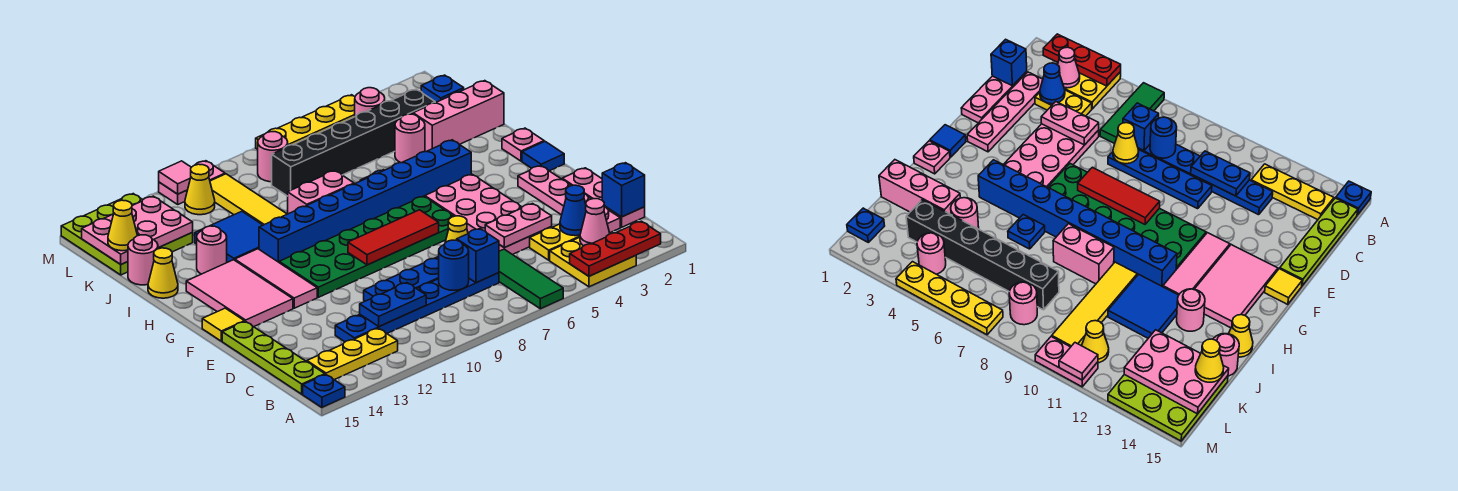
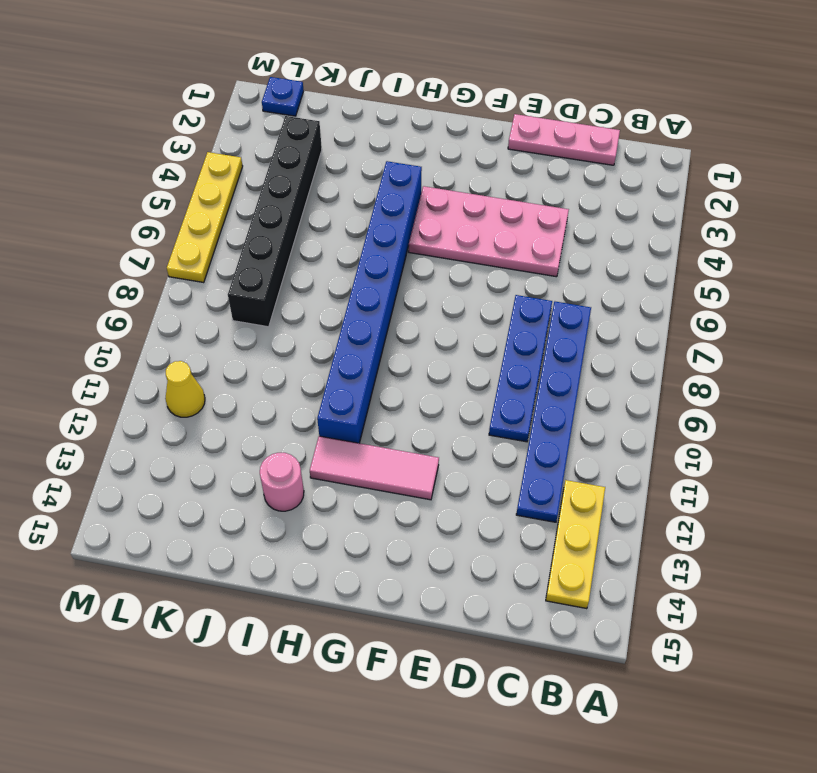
none -> yellow plate A3:B4 level 1
none -> green tile A6:C6 level 1
none -> blue plate A15 level 1
none -> lime plate B15:E15 level 1

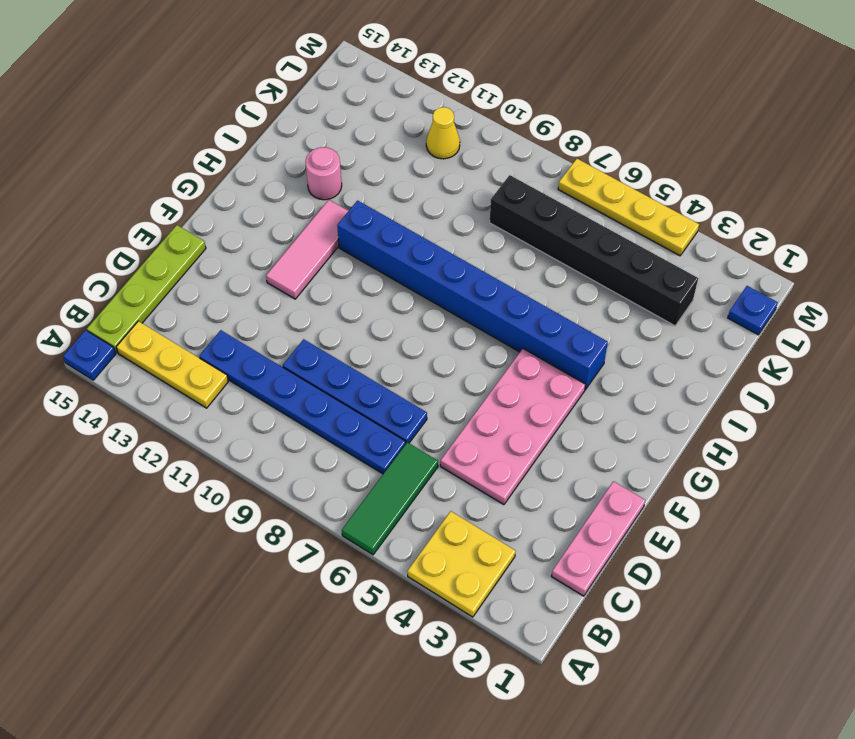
none -> pink plate C2:F2 level 1
none -> yellow plate C3:C4 level 1
none -> green plate F6:G11 level 1
none -> pink tile F13:H14 level 1

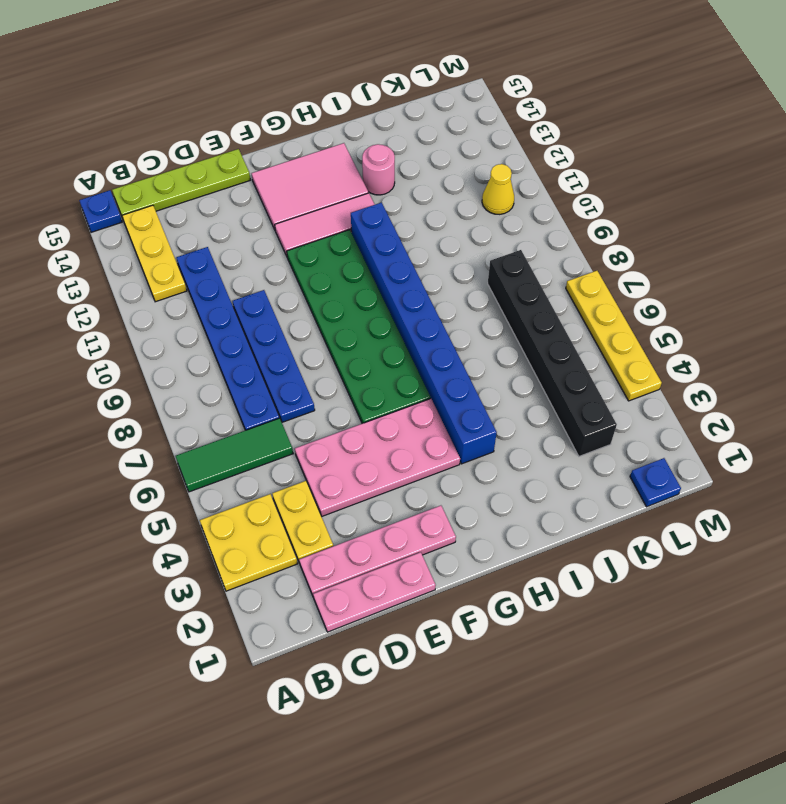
none -> yellow tile F15 level 1
none -> blue tile G1 level 1
none -> pink plate H1 level 1
none -> blue plate I6 level 1

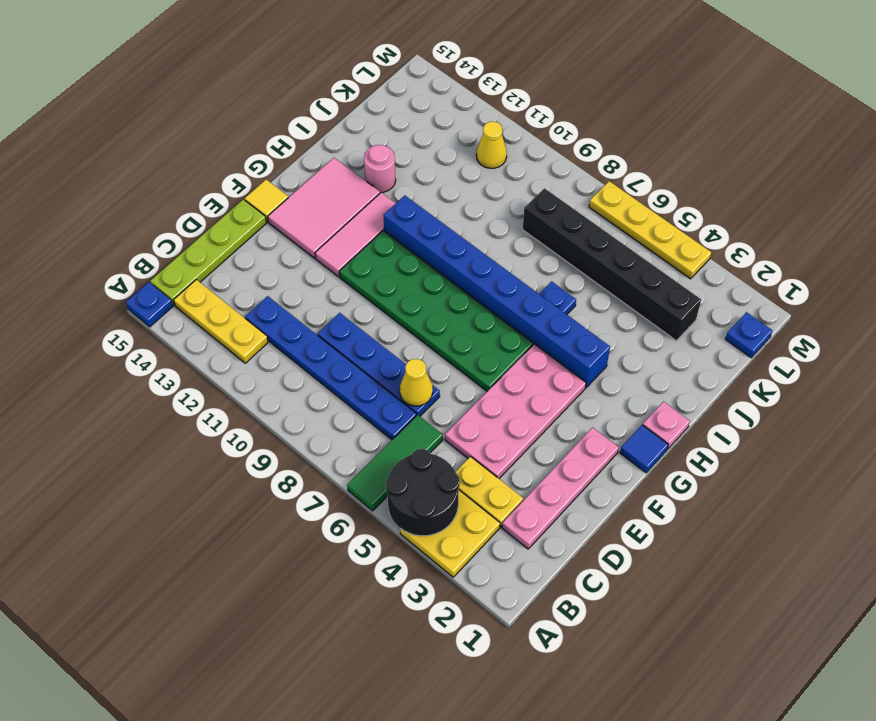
black round brick A4:B5 level 2 -> red plate A2:A4 level 2
none -> pink plate C1:E1 level 1
none -> pink brick I8:I9 level 1
none -> yellow tile I10:L10 level 1
none -> blue tile I11:J12 level 1

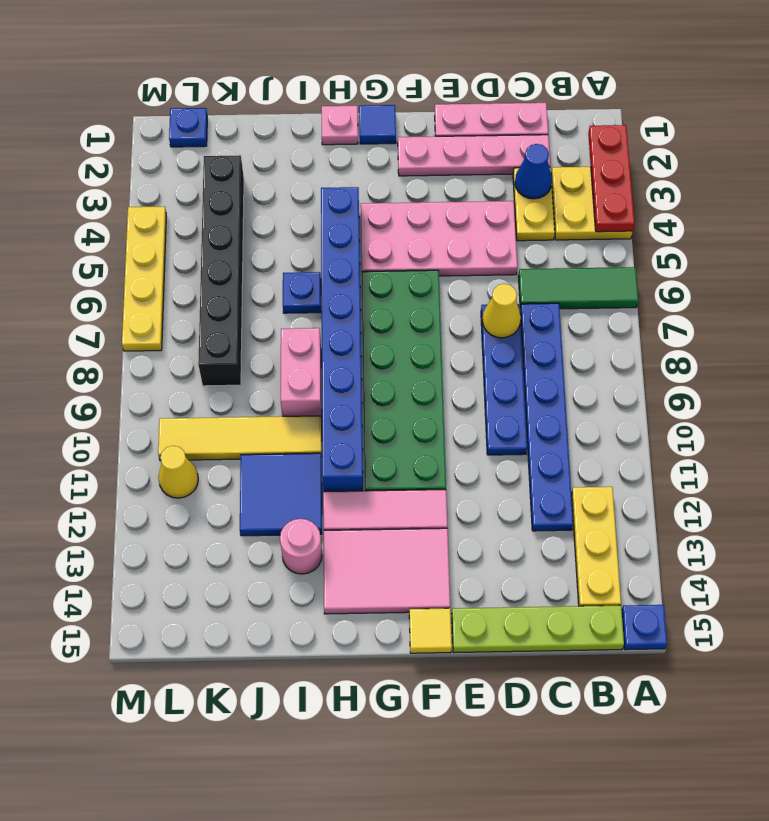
none -> yellow cone I15 level 1
none -> pink brick J1:J3 level 1
none -> pink round brick J4 level 1
none -> pink round brick J15 level 1

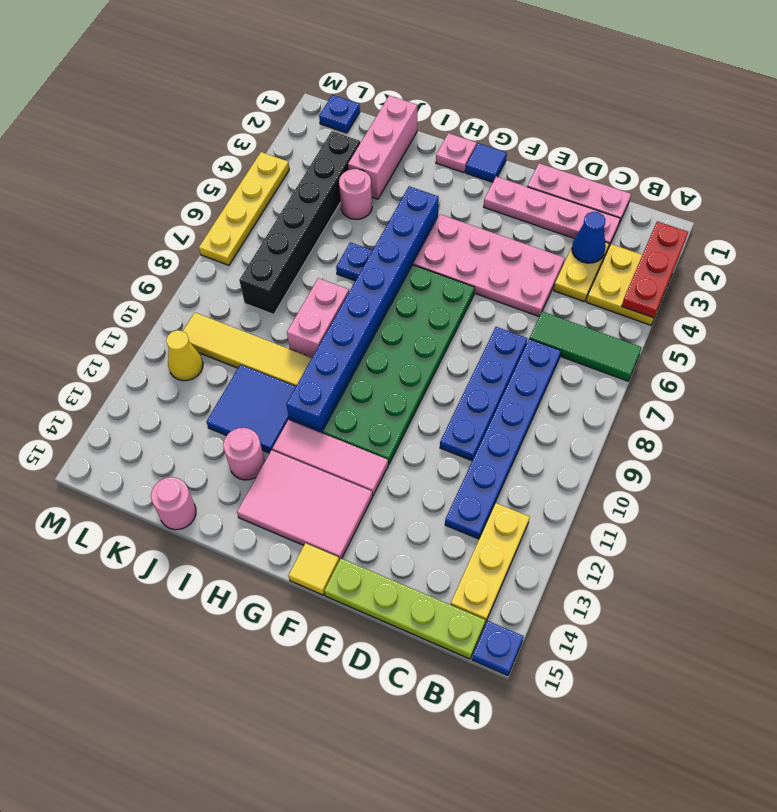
none -> yellow cone I15 level 1
none -> lime plate K13:M15 level 1
none -> pink round brick L4 level 1
none -> pink round brick L8 level 1

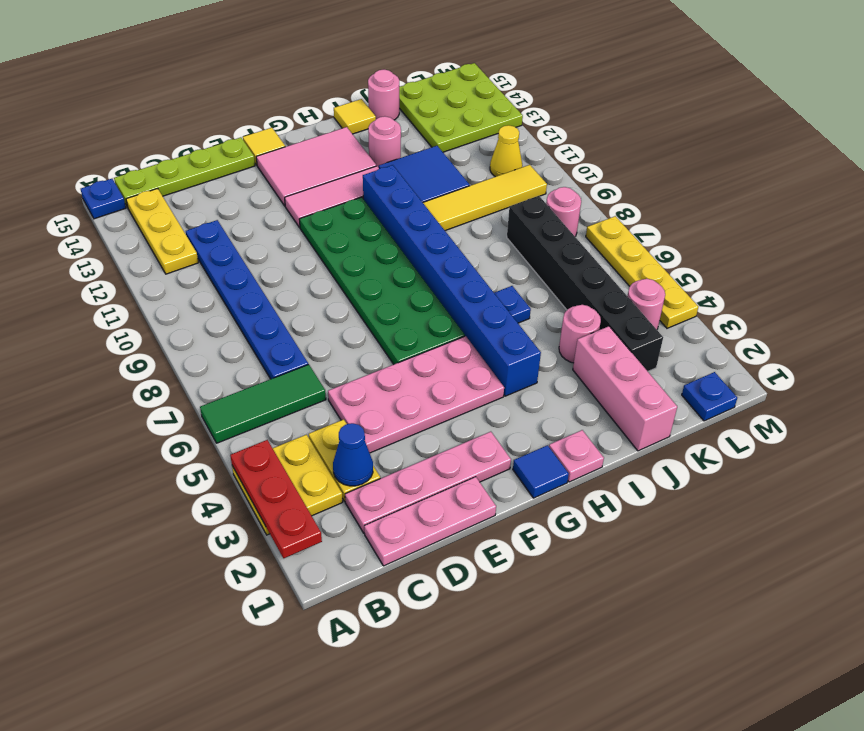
yellow tile I15 level 1 -> yellow cone I15 level 1
none -> blue plate D7:D10 level 1
none -> pink brick I8:I9 level 1
none -> pink plate M10:M11 level 1
none -> pink cone B3 level 2

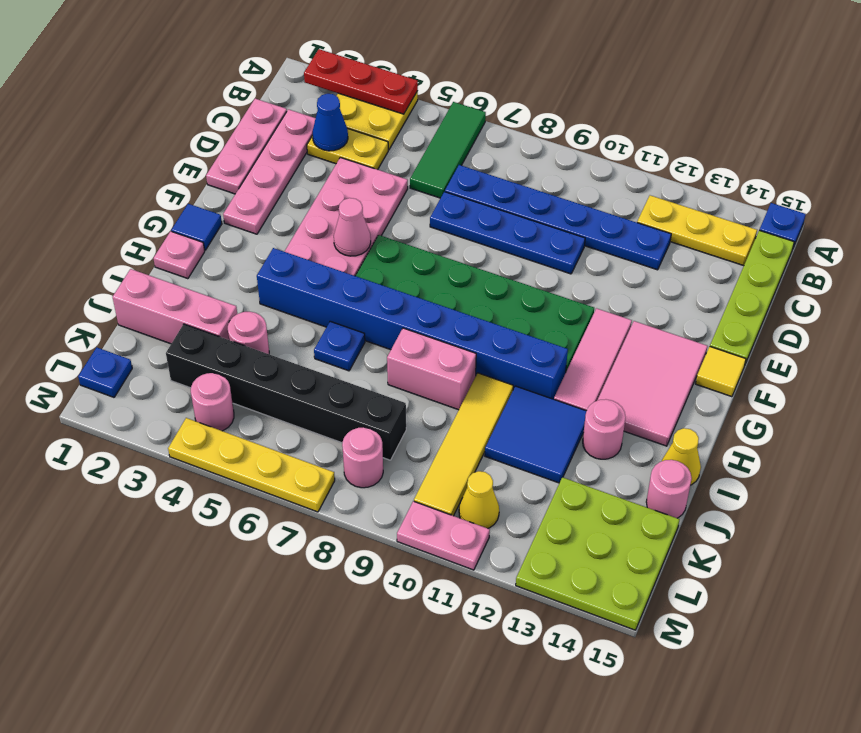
pink cone F5 level 2 -> pink cone B3 level 2
none -> blue brick C1 level 2
none -> blue brick C7 level 2
none -> blue round brick C8 level 2
none -> blue plate C10:C11 level 2

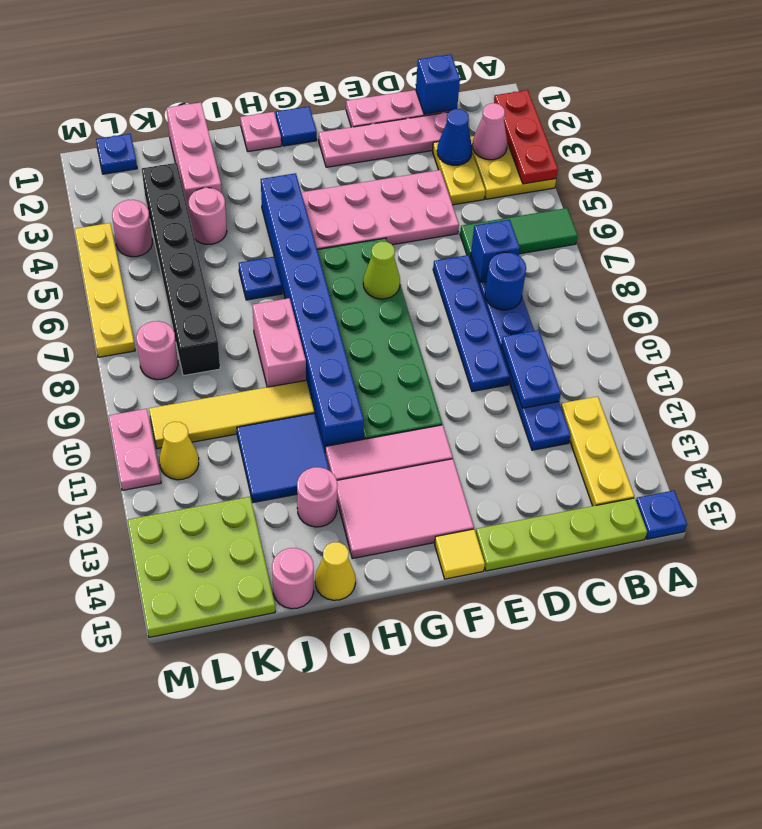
lime cone F7 level 2 -> red tile F7:F9 level 2
none -> pink plate D4:D5 level 2
none -> yellow cone D7 level 2
none -> pink plate K13:L15 level 2
none -> pink tile M11 level 2

